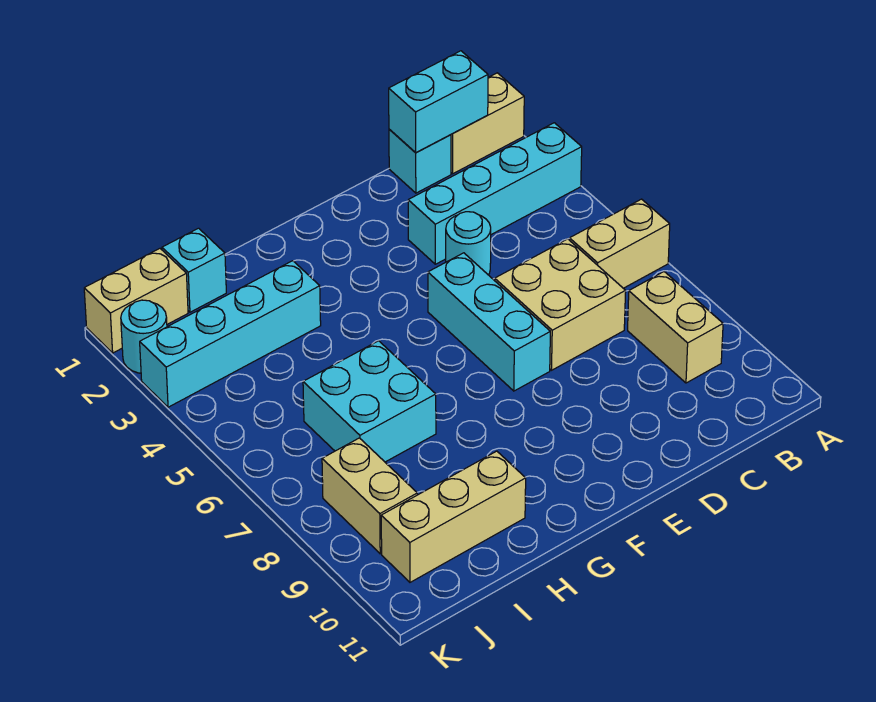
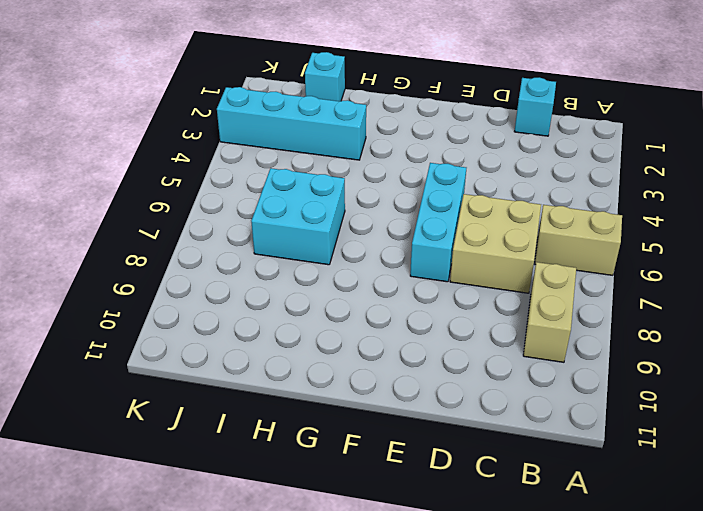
none -> tan brick A1:B1 level 1
none -> cyan brick A3:D3 level 1
none -> cyan round brick D4 level 1

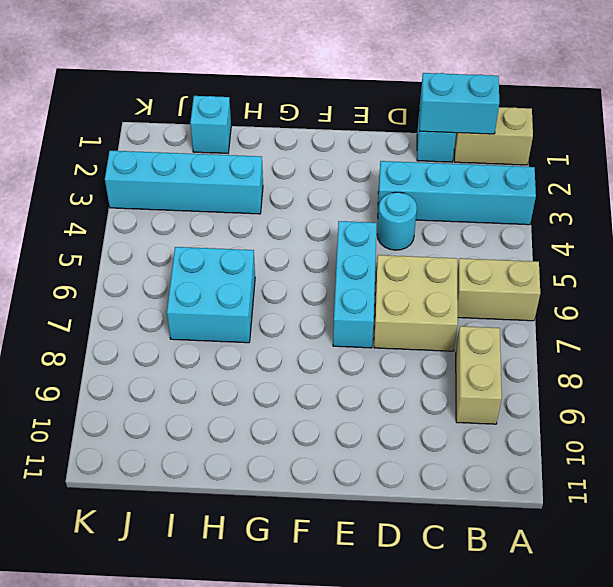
none -> tan brick H10:J10 level 1
none -> tan brick J1:K1 level 1
none -> tan brick J8:J9 level 1

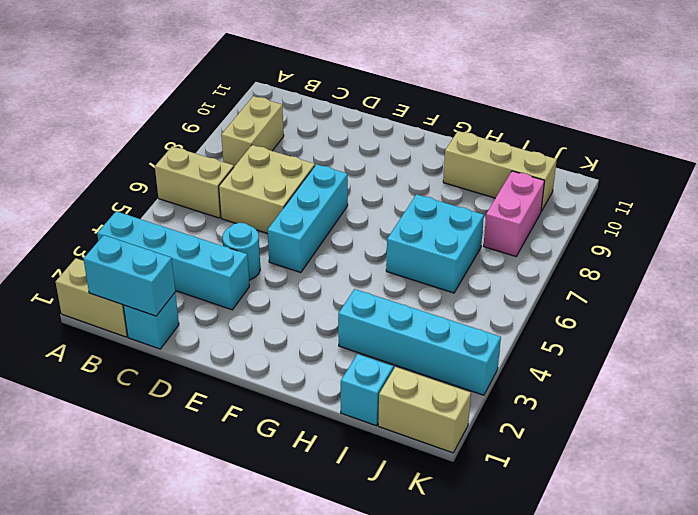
pink brick J8:J9 level 1 -> tan brick J8:J9 level 1
none -> cyan round brick K2 level 1

